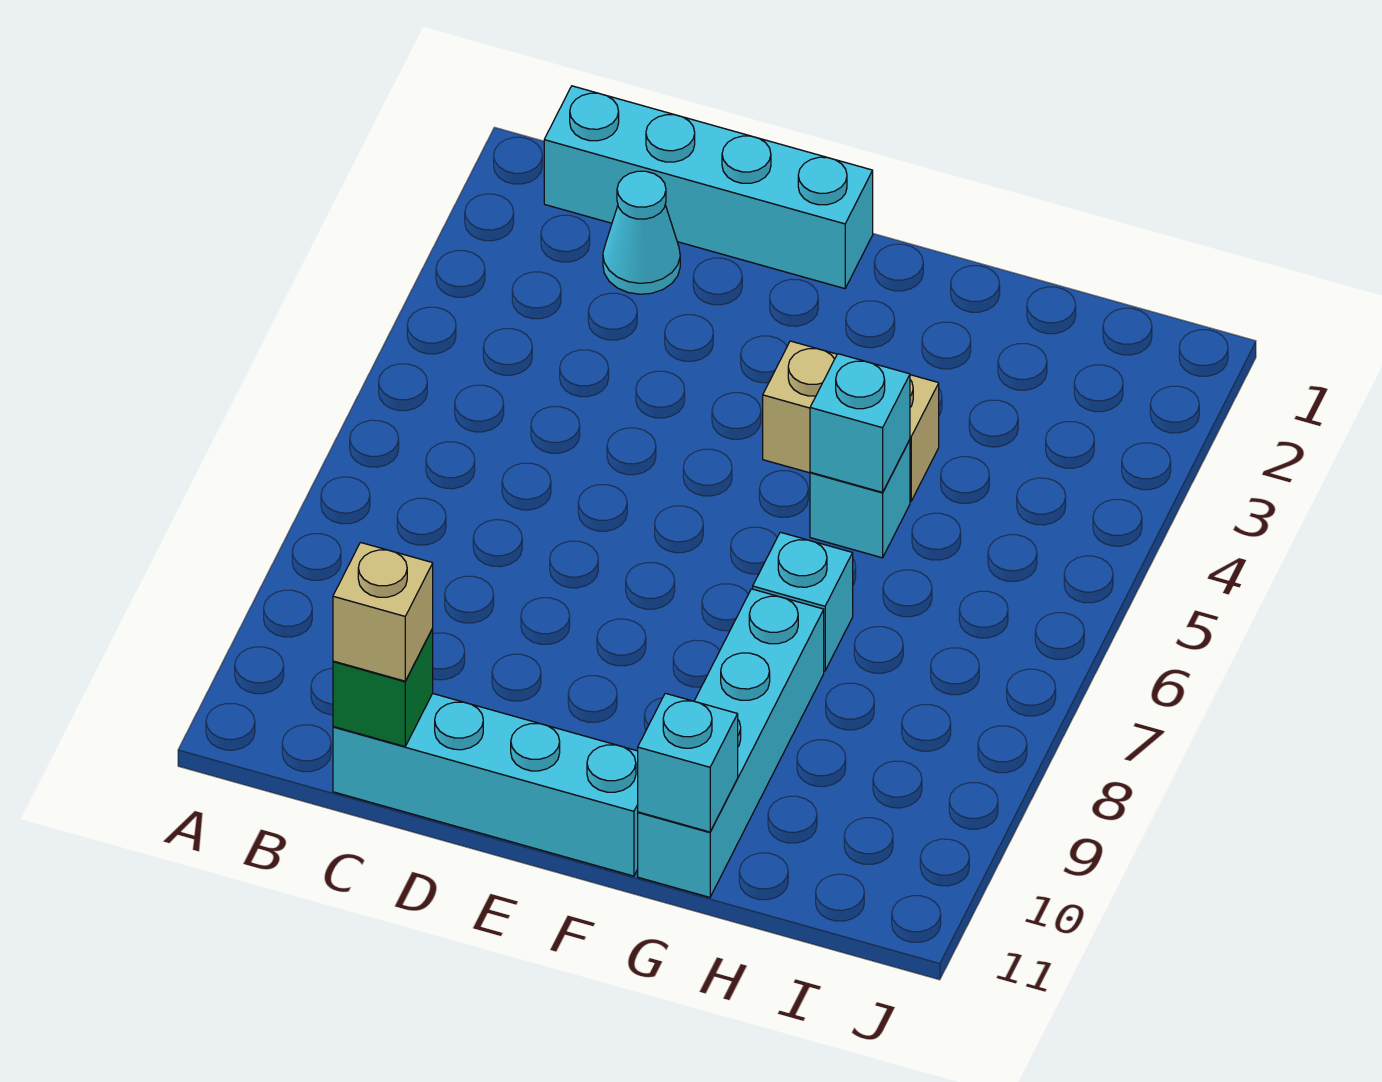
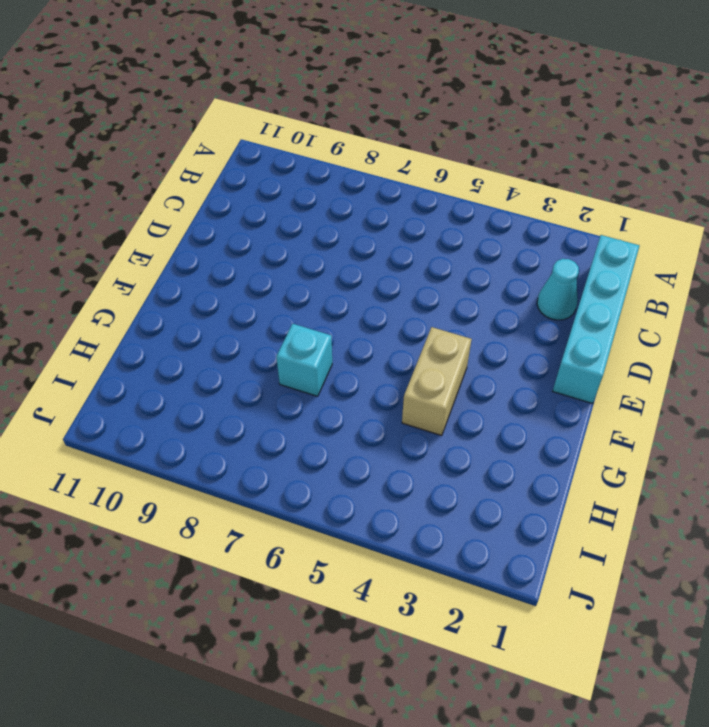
none -> cyan brick C11:F11 level 1
none -> cyan brick G5 level 1

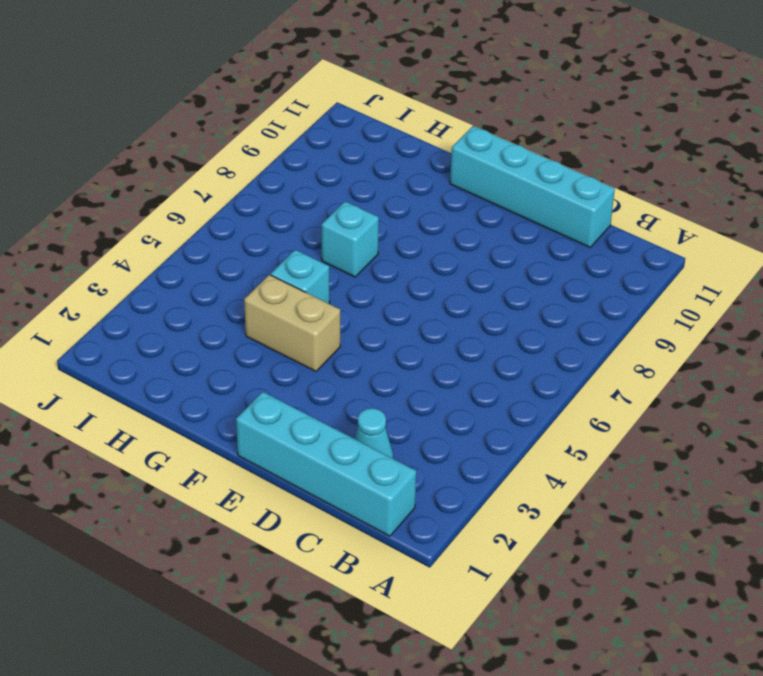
none -> cyan brick G8:G11 level 1
none -> green brick C11 level 2

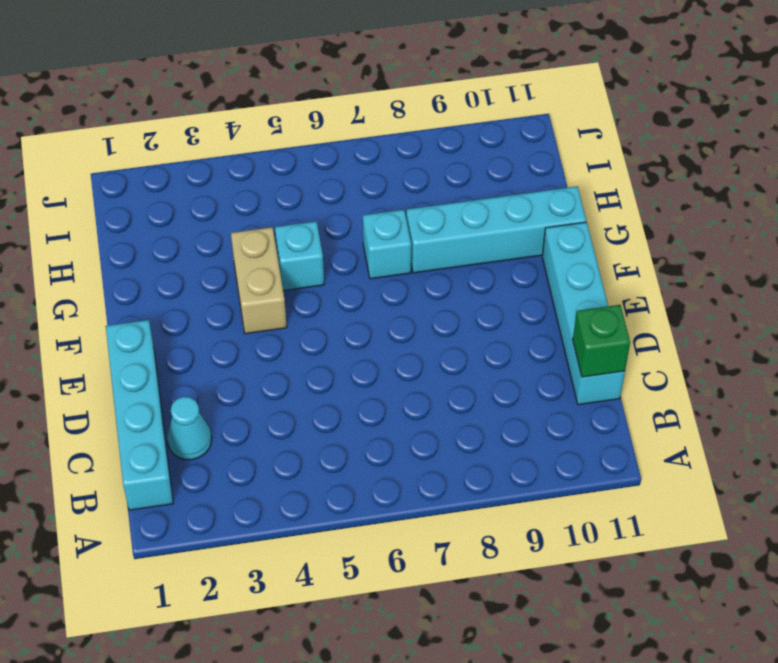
none -> cyan brick G5 level 2
none -> cyan brick G11 level 2

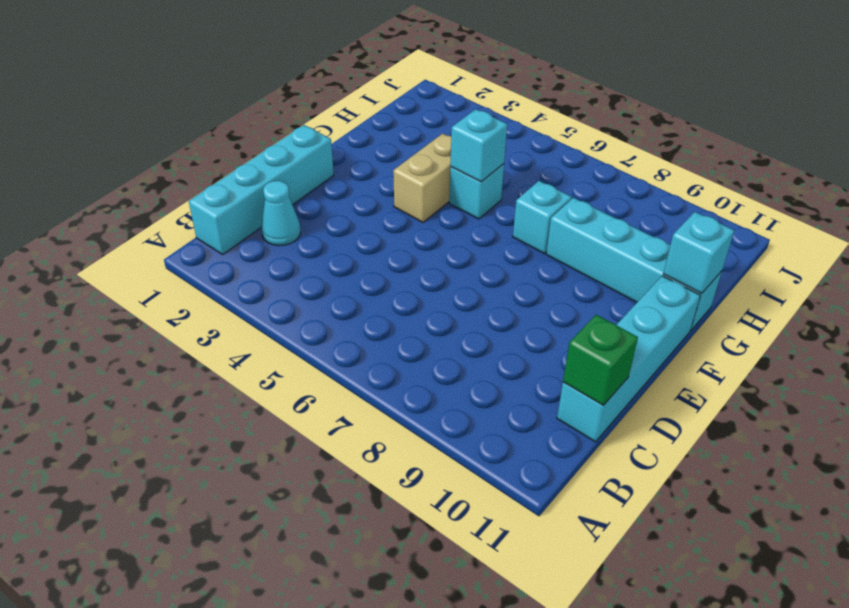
none -> tan brick C11 level 3

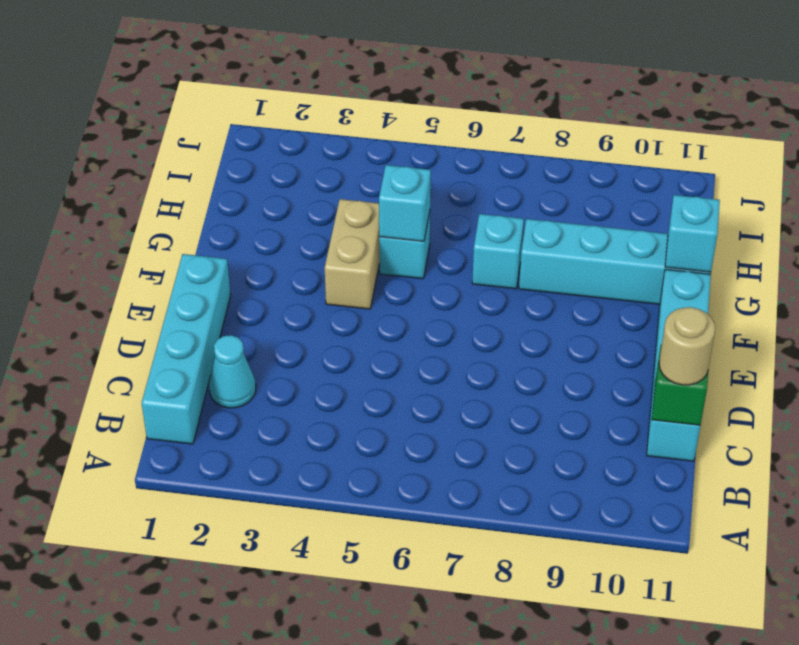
tan round brick C11 level 3 -> tan brick C11 level 3

